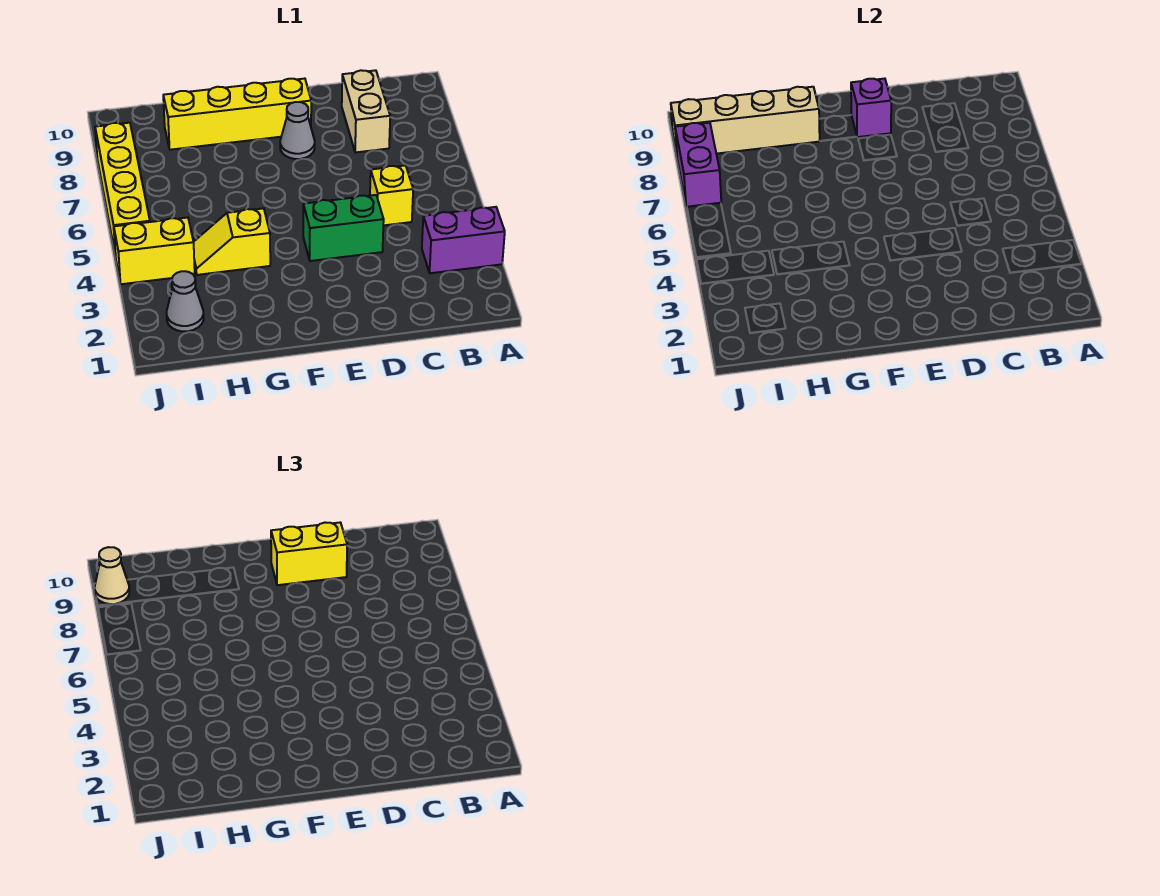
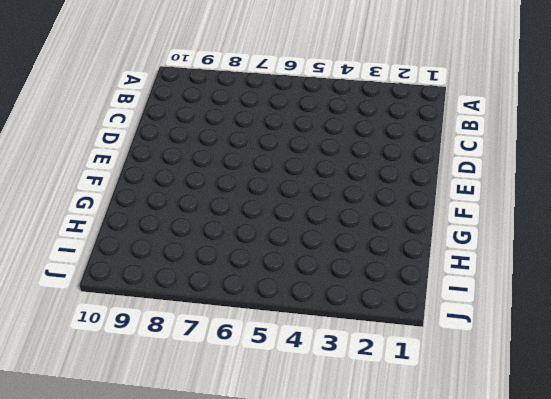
none -> purple brick A3:B3 level 1
none -> yellow brick C5 level 1
none -> tan brick C8:C9 level 1

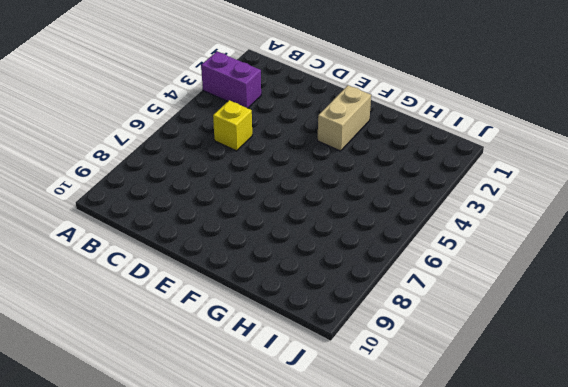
tan brick F2:F3 level 1 -> tan brick C8:C9 level 1
none -> green brick D4:E4 level 1
none -> grey cone E8 level 1
none -> yellow brick E9:H9 level 1

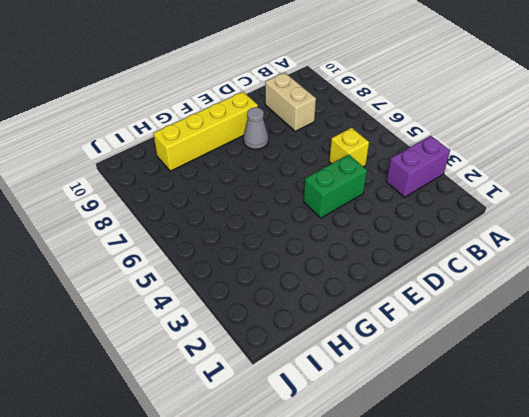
none -> yellow slope G4:H4 level 1 top G
none -> grey cone I2 level 1
none -> yellow brick I4:J4 level 1

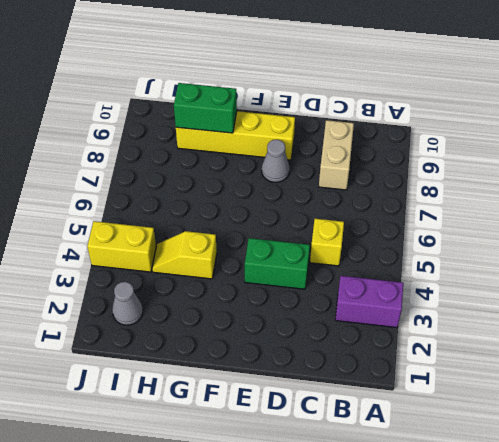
green brick G9:H9 level 2 -> tan brick G9:J9 level 2
none -> yellow brick J5:J8 level 1
none -> purple brick E9 level 2
none -> purple brick J7:J8 level 2

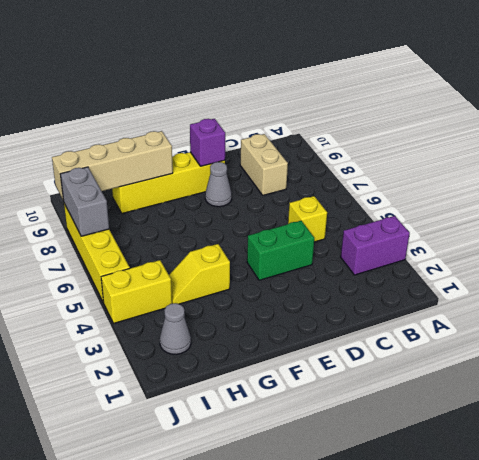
grey brick J7:J8 level 2 -> purple brick J7:J8 level 2
none -> yellow brick D9:E9 level 3
none -> tan cone J9 level 3

